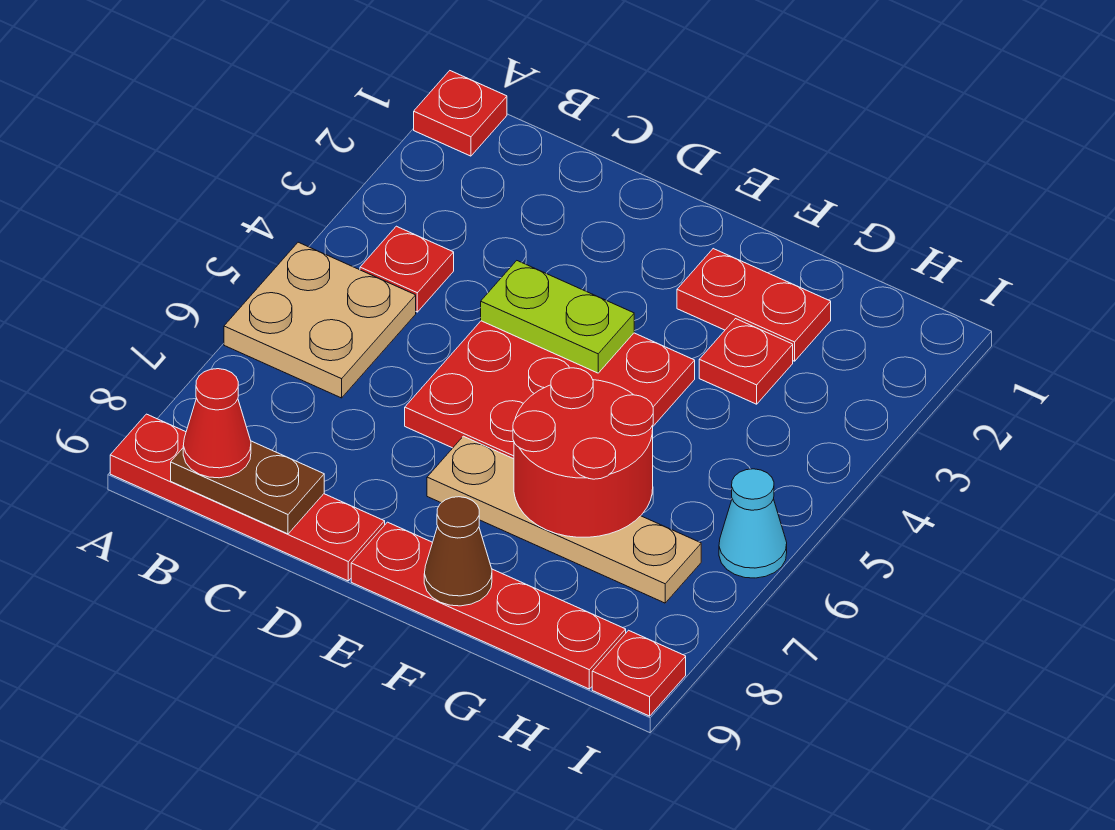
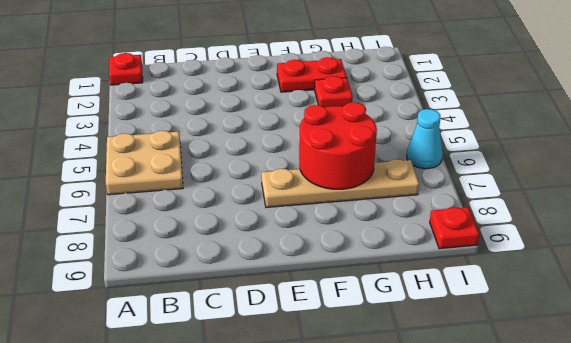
none -> red plate A9:D9 level 1
none -> red plate B4 level 1
none -> red plate D4:F6 level 1

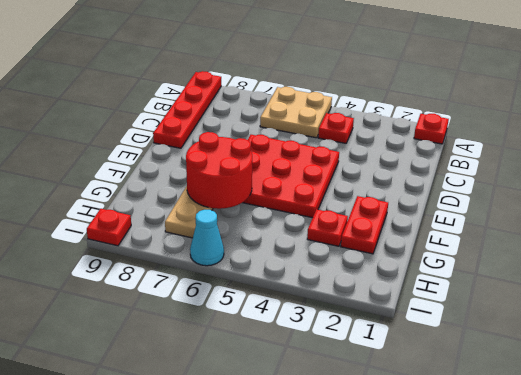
none -> red plate E9:H9 level 1
none -> brown plate B9:C9 level 2
none -> lime plate D4:E4 level 2

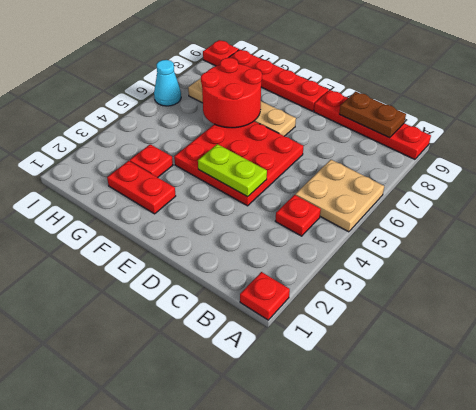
none -> brown cone F9 level 2
none -> red cone B9 level 3

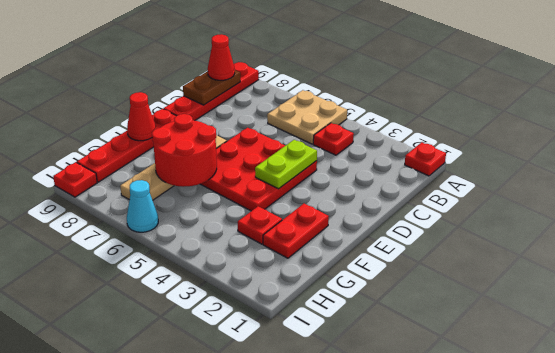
red cone F9 level 2 -> brown cone F9 level 2

